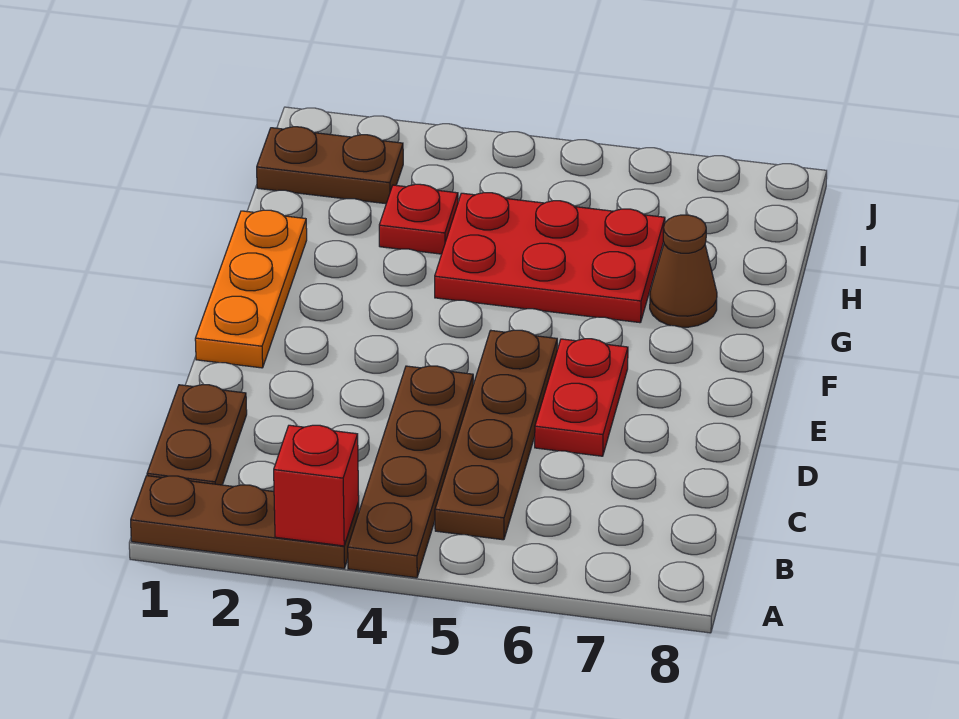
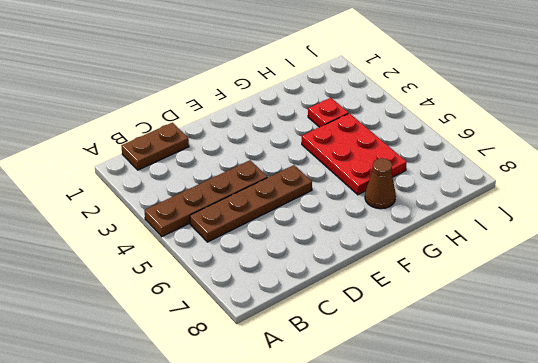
none -> brown plate A1:A3 level 1
none -> red plate D6:E6 level 1

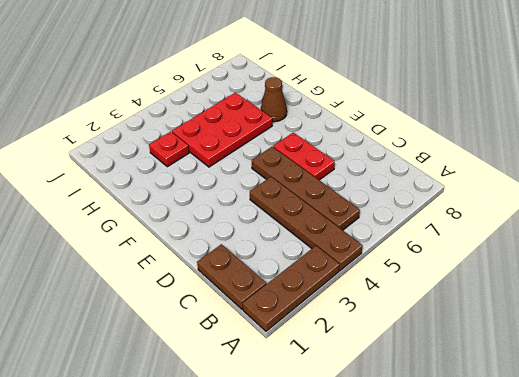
none -> orange plate E1:G1 level 1
none -> brown plate I1:I2 level 1

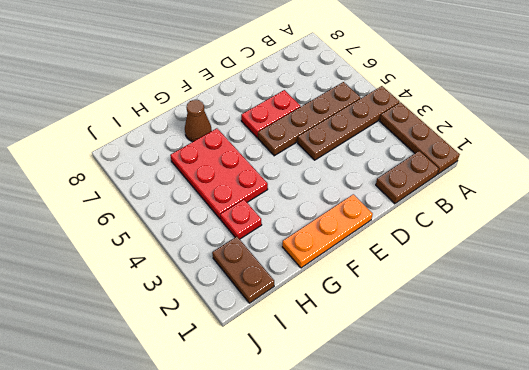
none -> red brick A3 level 2

